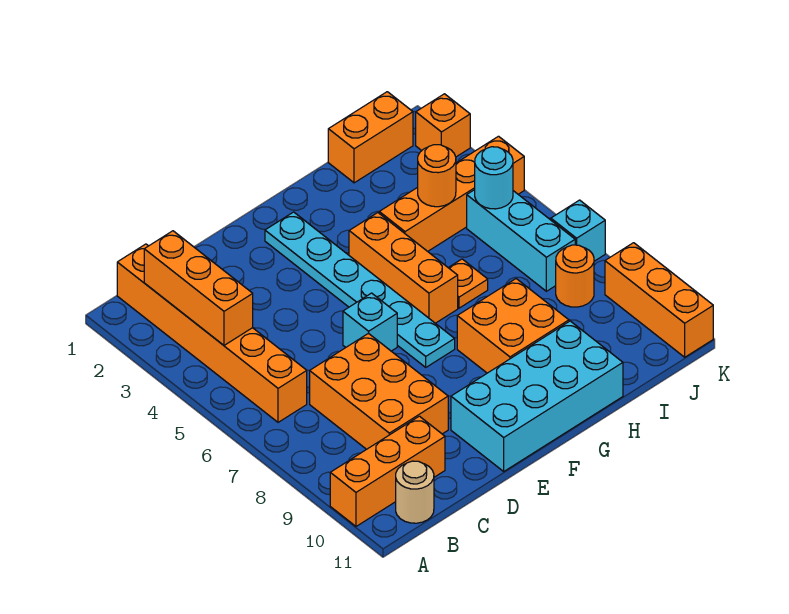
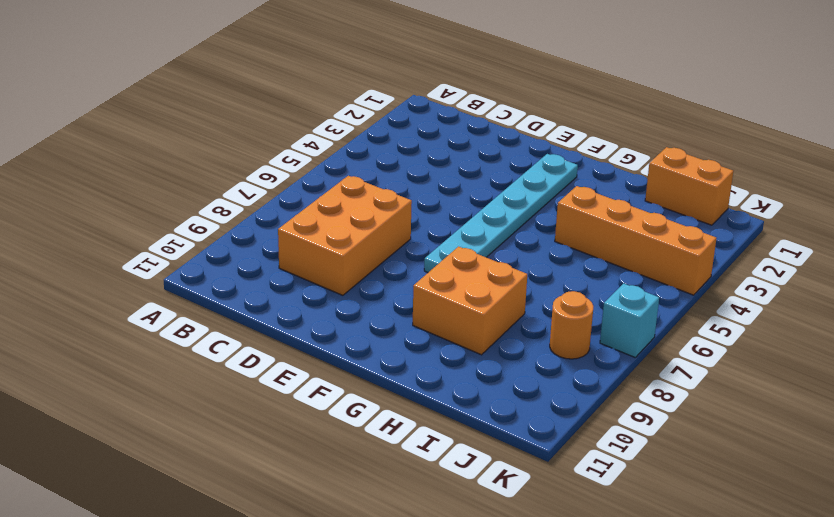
none -> orange brick A10:C10 level 1
none -> orange brick B1:B6 level 1
none -> tan round brick B11 level 1

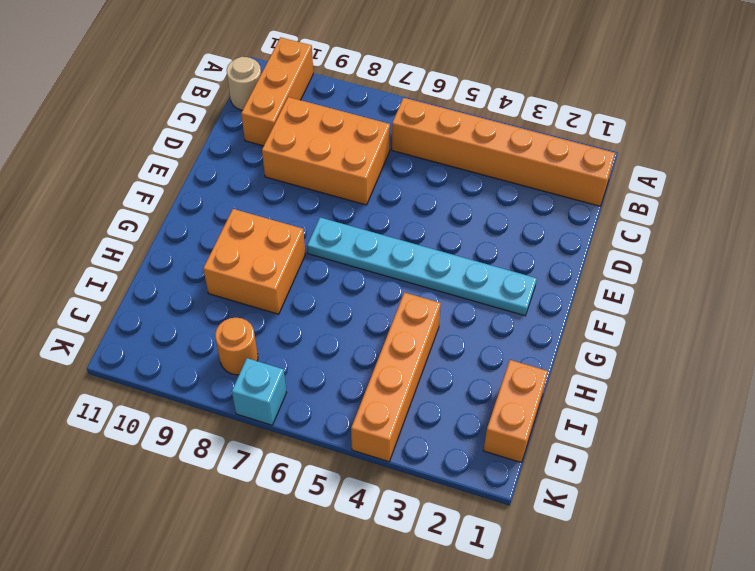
none -> cyan brick E6 level 1
none -> cyan brick E10:H11 level 1
none -> orange brick G4:G6 level 1

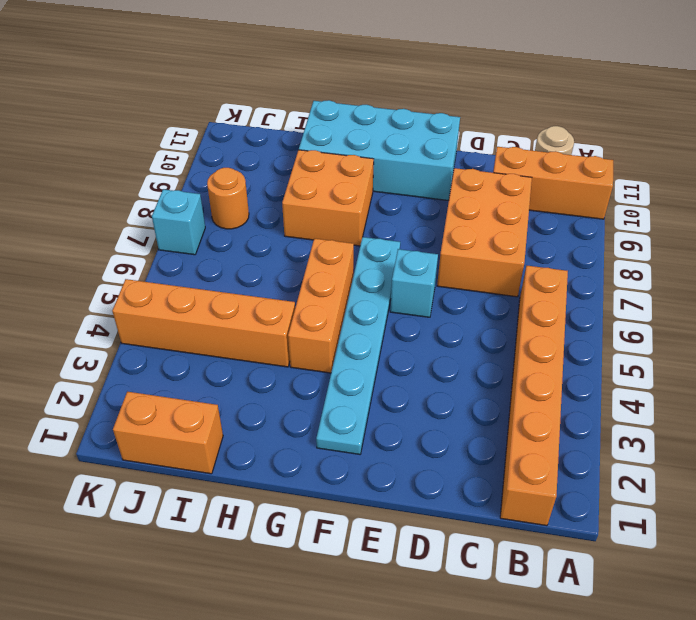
none -> orange plate H6 level 1
none -> cyan brick J5:J7 level 1
none -> orange brick K2 level 1

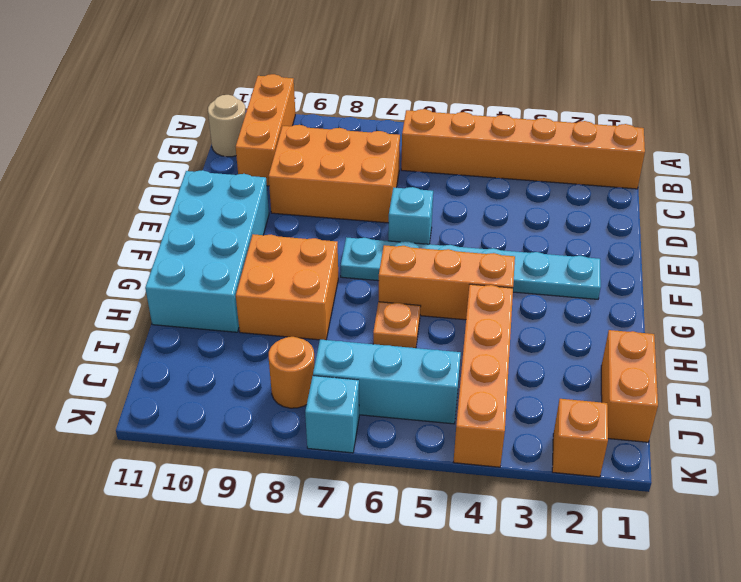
none -> orange brick K9:K11 level 1
none -> orange brick B2:B4 level 2
none -> orange round brick I4 level 2

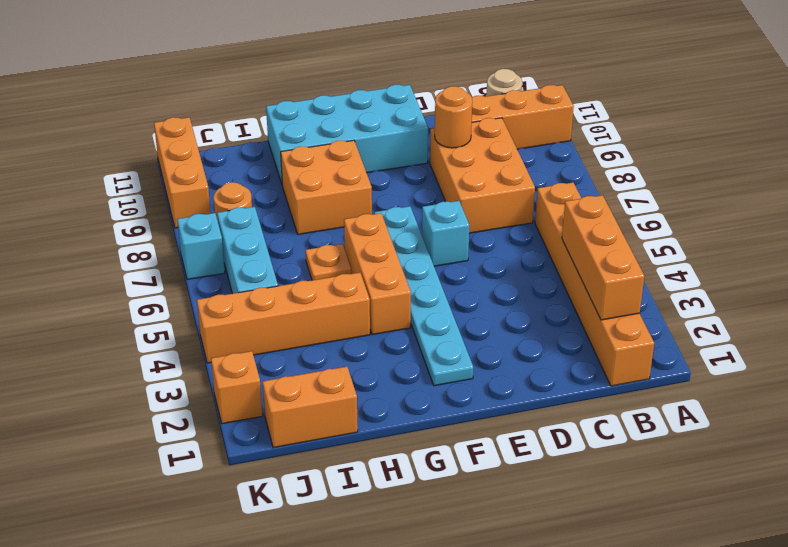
orange round brick D9 level 2 -> orange round brick I4 level 2
none -> cyan round brick J5 level 2

